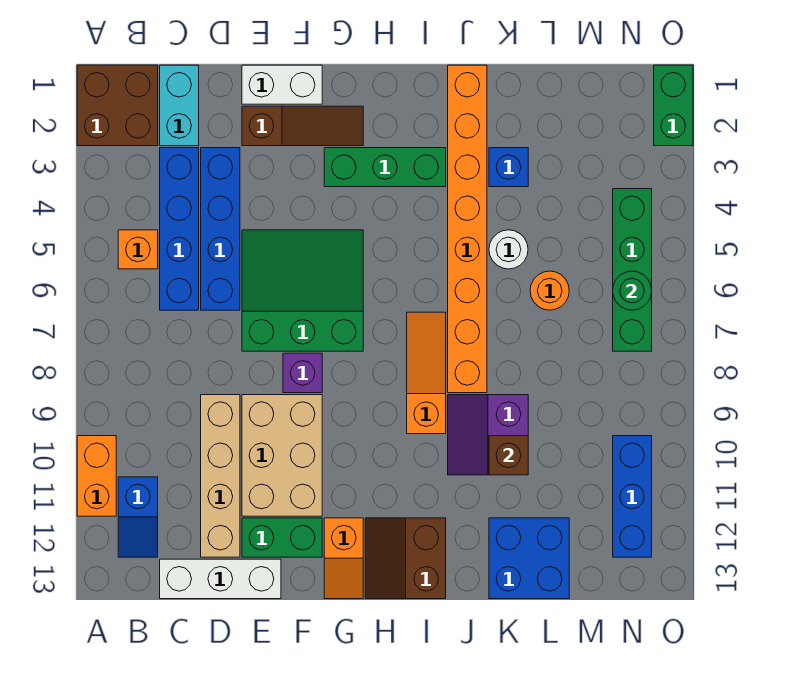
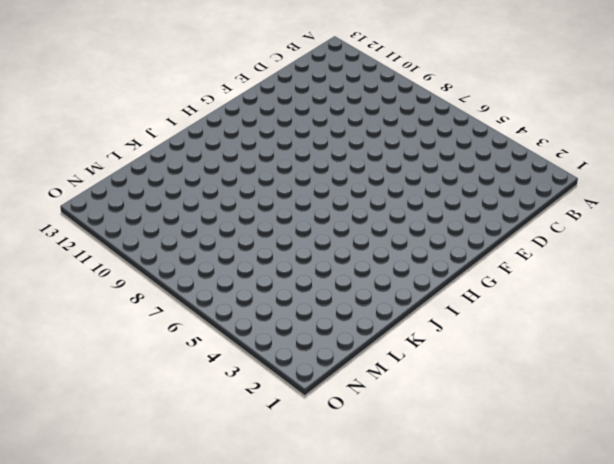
none -> brown brick A1:B2 level 1
none -> orange brick A10:A11 level 1
none -> orange brick B5 level 1
none -> blue slope B11:B12 level 1 top 11

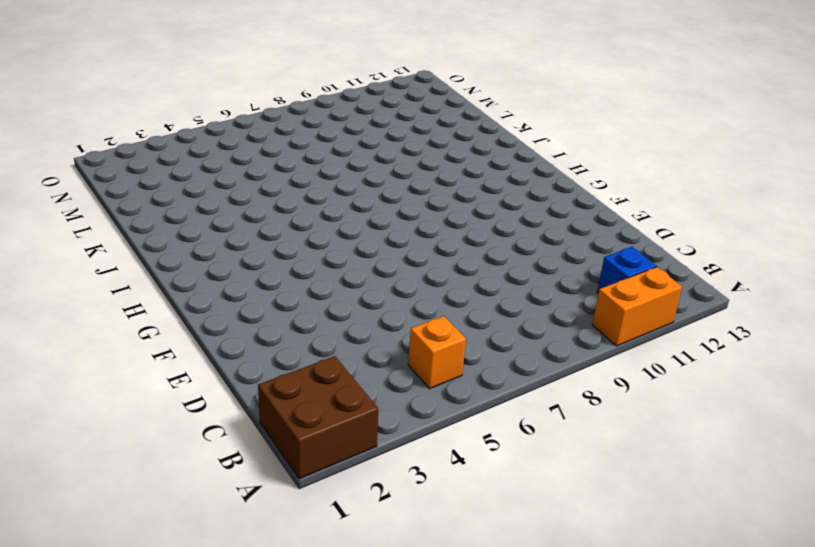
none -> cyan brick C1:C2 level 1
none -> blue brick C3:C6 level 1
none -> white brick C13:E13 level 1
none -> blue brick D3:D6 level 1

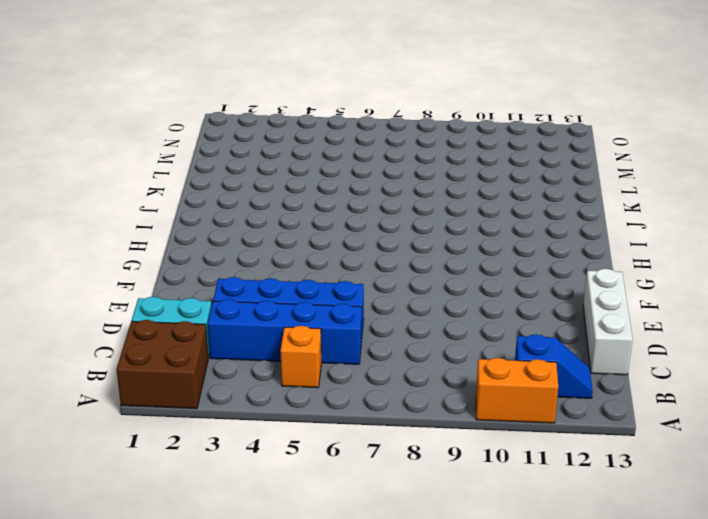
none -> tan brick D9:D12 level 1
none -> white brick E1:F1 level 1
none -> brown slope E2:G2 level 1 top E
none -> green slope E5:G7 level 1 top 7

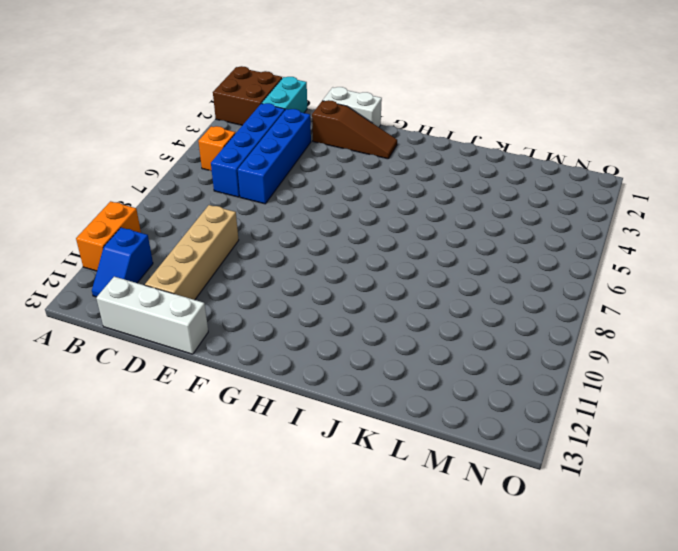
none -> green slope E5:G7 level 1 top 7
none -> tan brick E9:F11 level 1
none -> green brick E12:F12 level 1
none -> purple brick F8 level 1

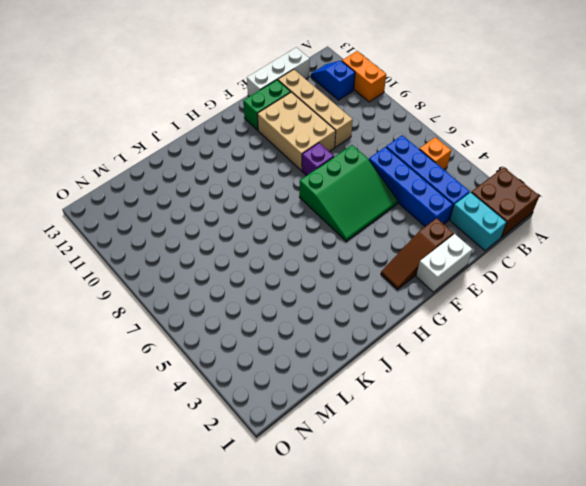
none -> green brick G3:I3 level 1
none -> orange slope G12:G13 level 1 top 12
none -> brown slope H12:I13 level 1 top I
none -> orange slope I7:I9 level 1 top 9

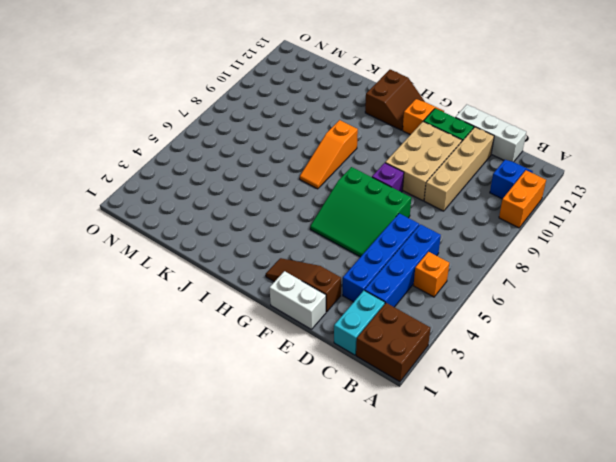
none -> green brick G3:I3 level 1
none -> orange brick J1:J8 level 1
none -> purple slope J9:K10 level 1 top K
none -> blue brick K3 level 1

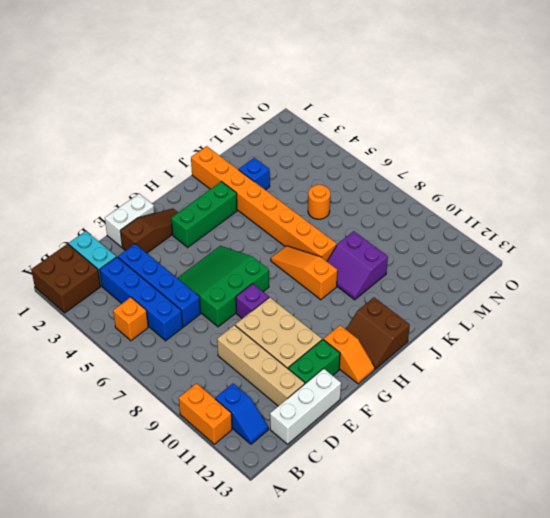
none -> white round brick K5 level 1
none -> blue brick K12:L13 level 1
none -> green brick N4:N7 level 1
none -> blue brick N10:N12 level 1

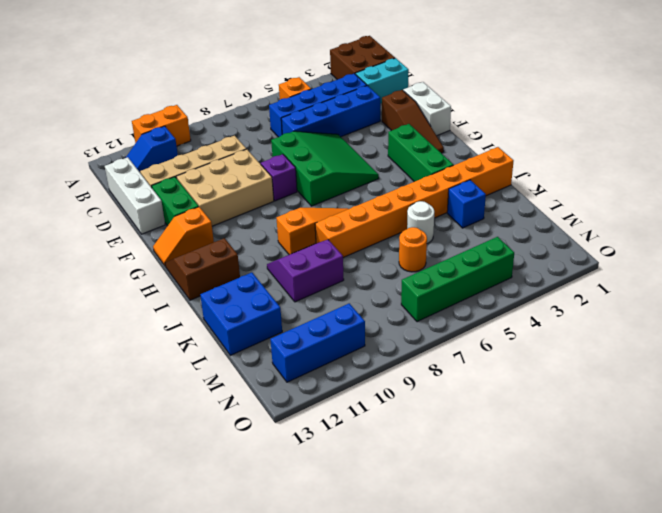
none -> green brick O1:O2 level 1
none -> brown brick K10 level 2
none -> green round brick N6 level 2

